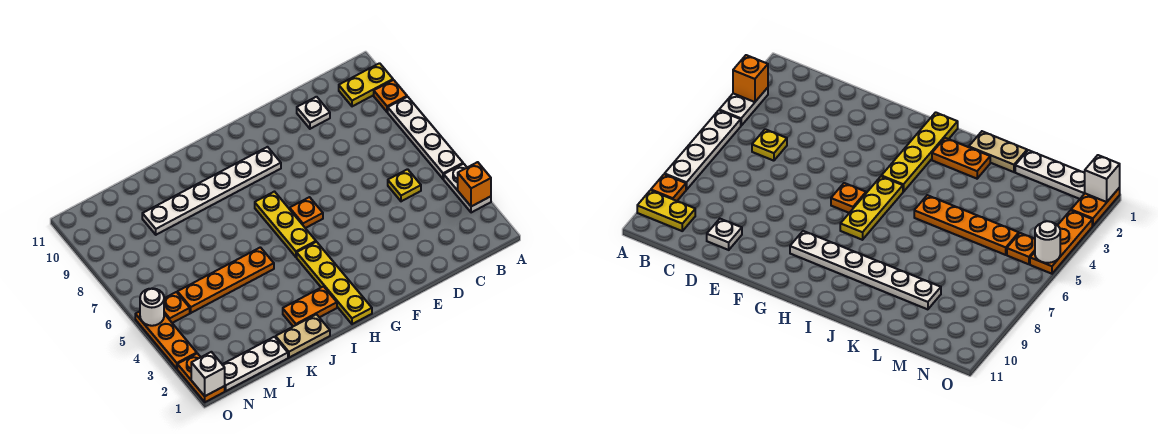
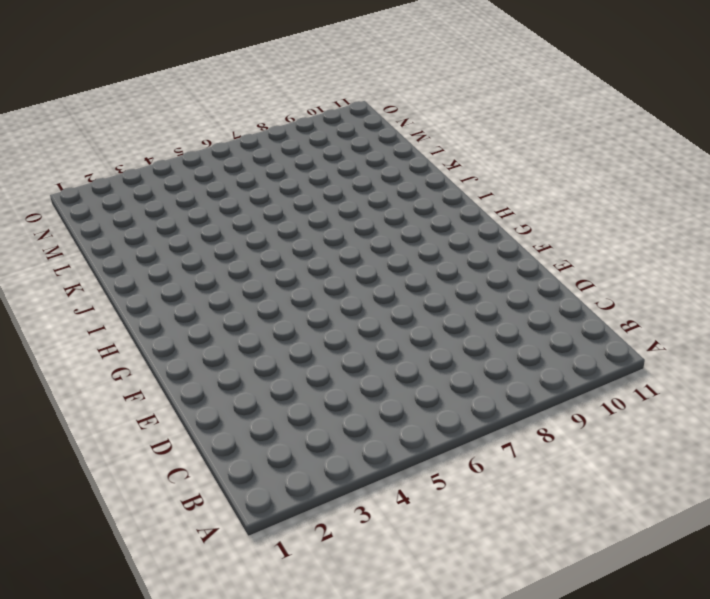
none -> white plate A3:A4 level 1
none -> white plate A5:A8 level 1
none -> orange plate A9 level 1

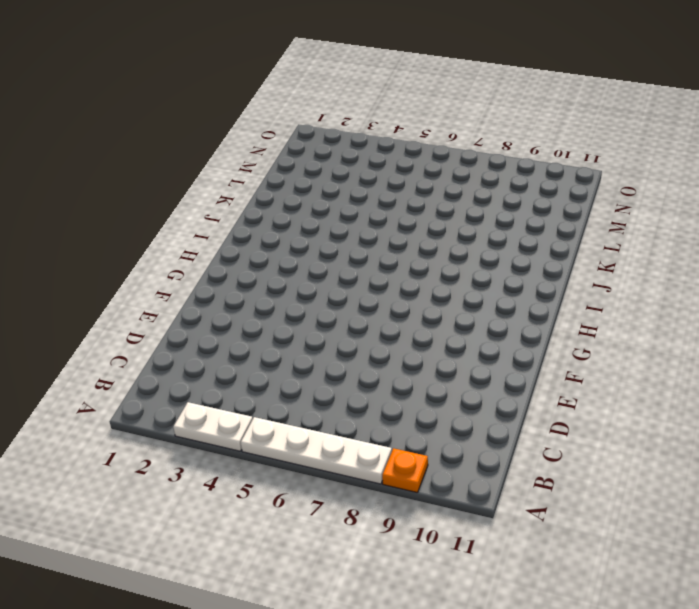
none -> yellow plate A10:B10 level 1
none -> yellow plate C5 level 1
none -> white plate D10 level 1

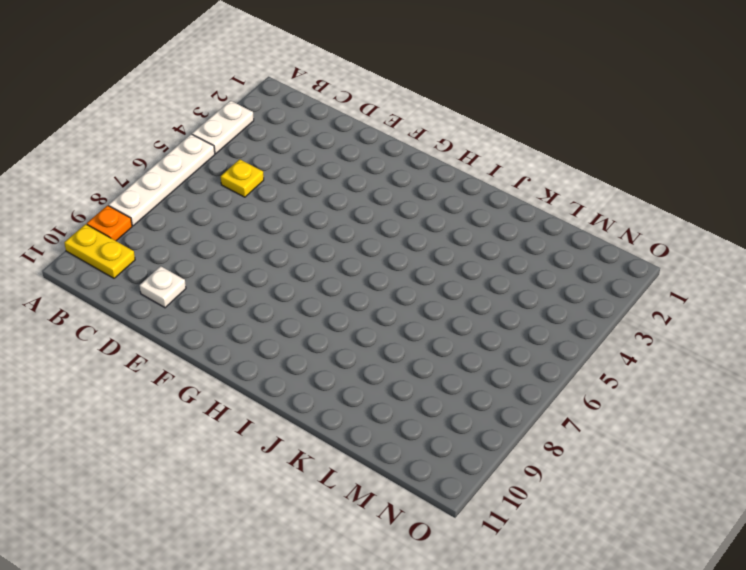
none -> orange plate G6 level 1
none -> white plate G9:L9 level 1
none -> yellow plate H1:H4 level 1

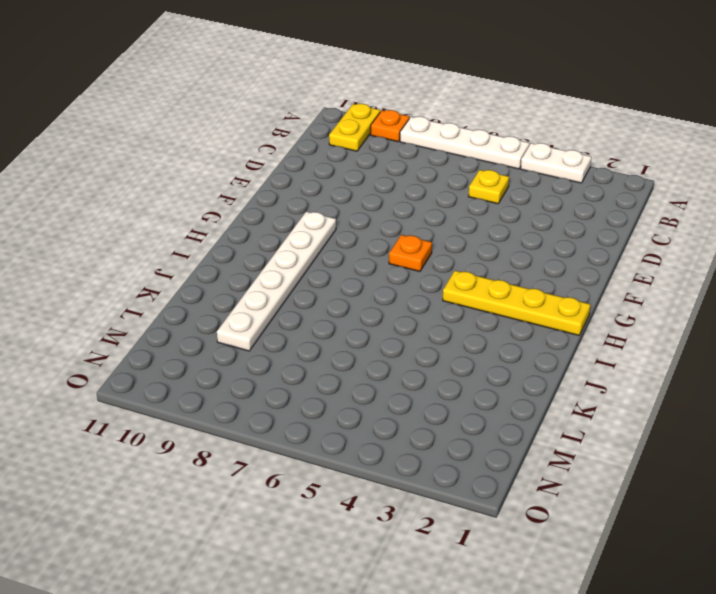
none -> white plate D10 level 1
none -> yellow plate H5:H7 level 1
none -> orange plate I2:J2 level 1

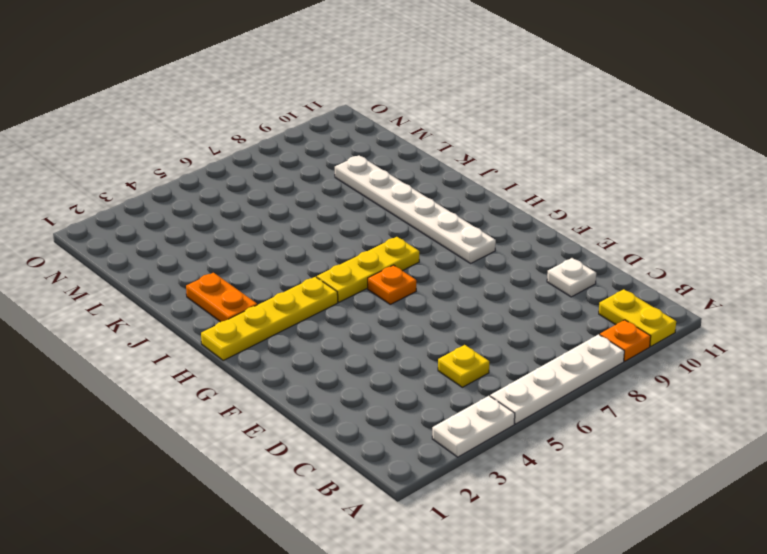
none -> tan plate J1:K1 level 1
none -> orange plate J5:M5 level 1
none -> white plate L1:N1 level 1

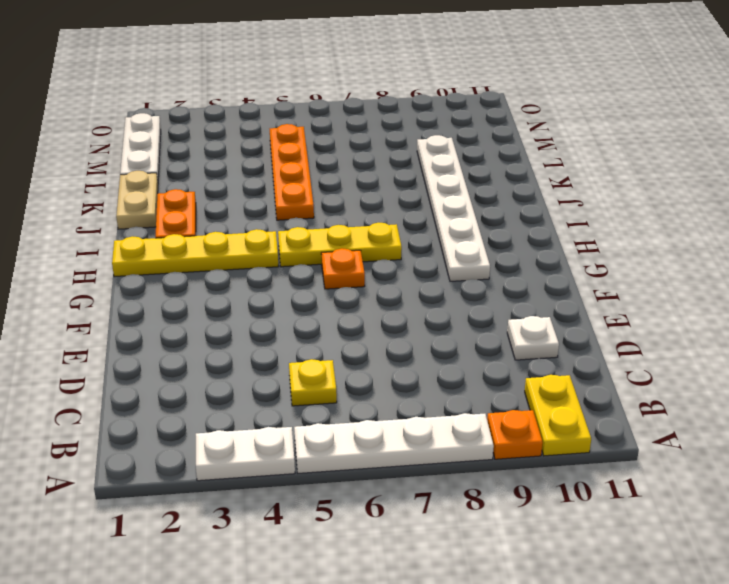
none -> orange plate N5 level 1
none -> orange plate O1:O2 level 1
none -> orange plate O3:O5 level 1

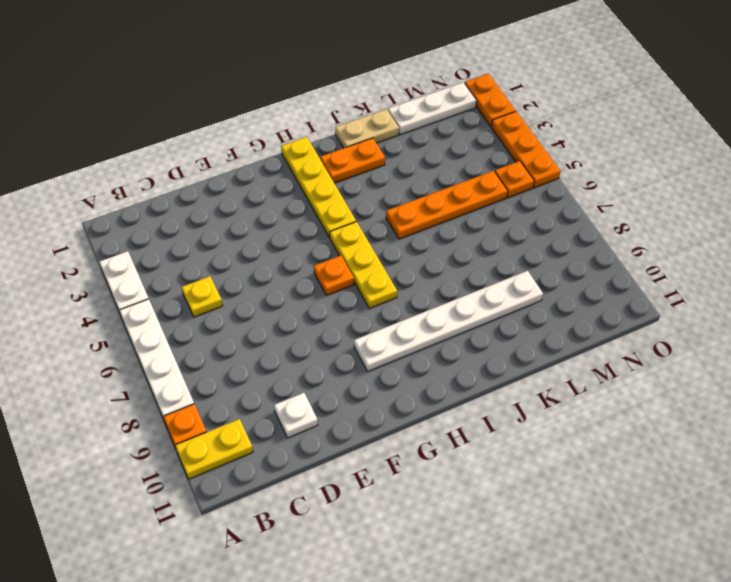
none -> orange brick A3 level 2
none -> white brick O1 level 2
none -> white round brick O5 level 2

